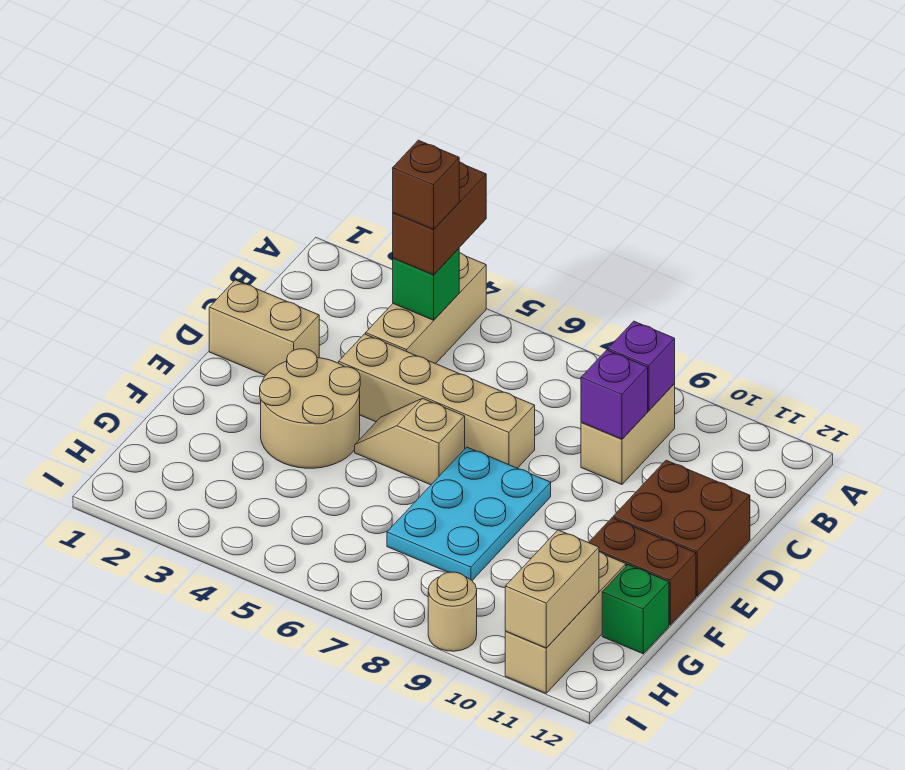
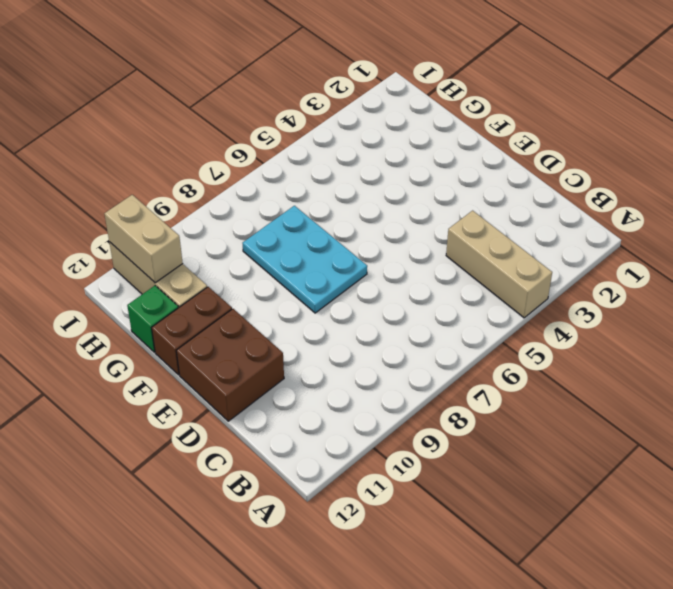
none -> tan brick B9:C9 level 1
none -> tan brick D1:D2 level 1
none -> tan brick D4:D7 level 1

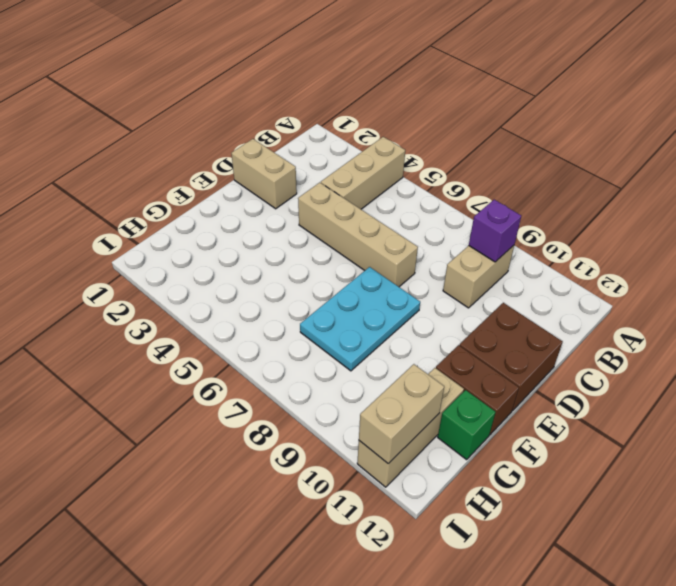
none -> tan round brick E3:F4 level 1
none -> tan slope E5:E6 level 1 top 6
none -> tan round brick I9 level 1

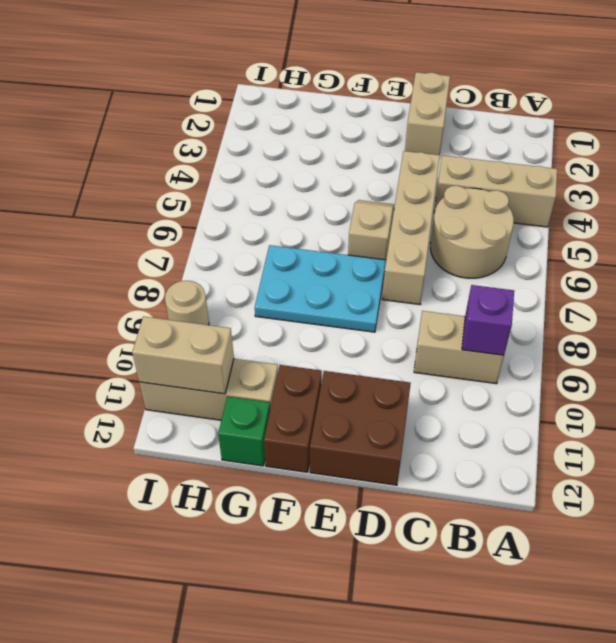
tan round brick B5:C6 level 1 -> tan round brick E3:F4 level 1
none -> green brick B4 level 2
none -> purple brick C9 level 2
none -> brown brick A4:B4 level 3

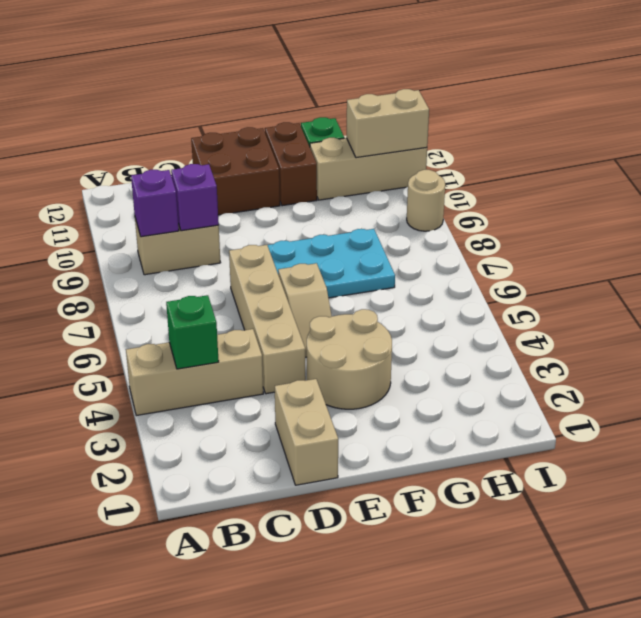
none -> brown brick A4:B4 level 3
none -> brown brick B4 level 4

